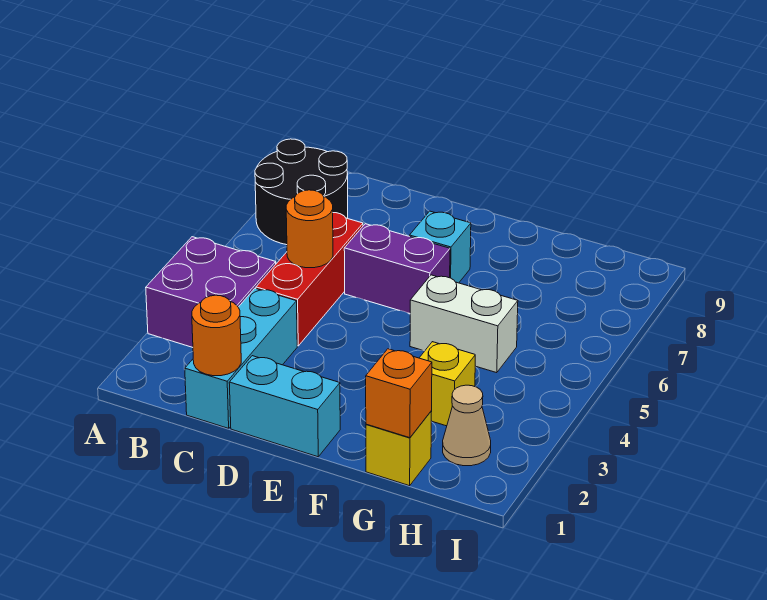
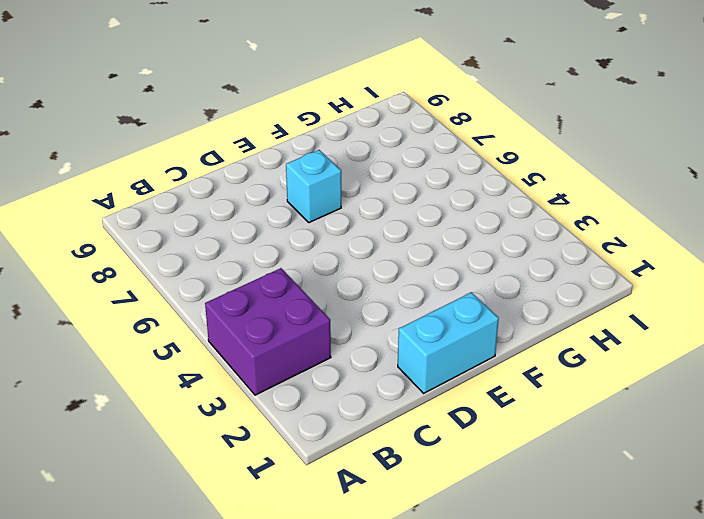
none -> black round brick A7:B8 level 1
none -> cyan brick C1:C3 level 1
none -> red brick C4:C6 level 1

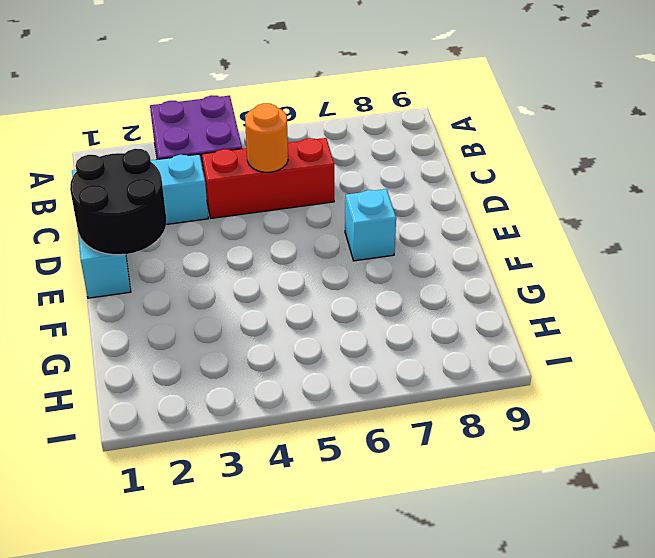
black round brick D1:E2 level 2 -> black round brick A7:B8 level 1
none -> purple brick D6:E6 level 1
none -> white brick F5:G5 level 1
none -> yellow brick G1 level 1

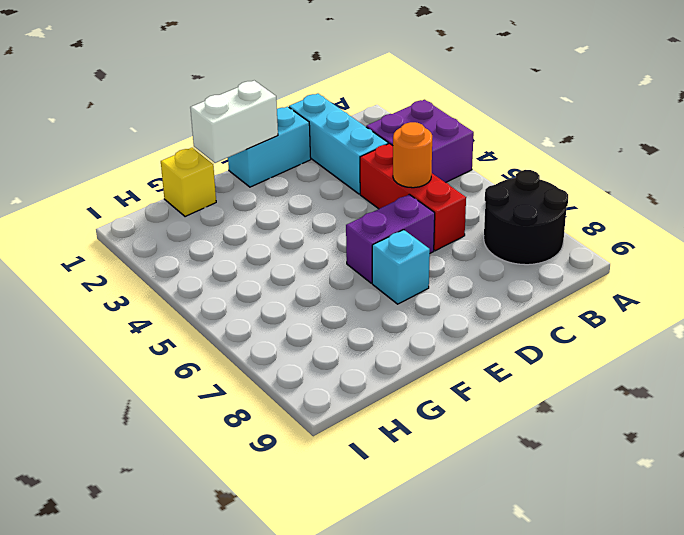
white brick E1:F1 level 2 -> white brick F5:G5 level 1
none -> yellow brick G3 level 1
none -> tan cone H2 level 1
none -> orange round brick C1 level 2

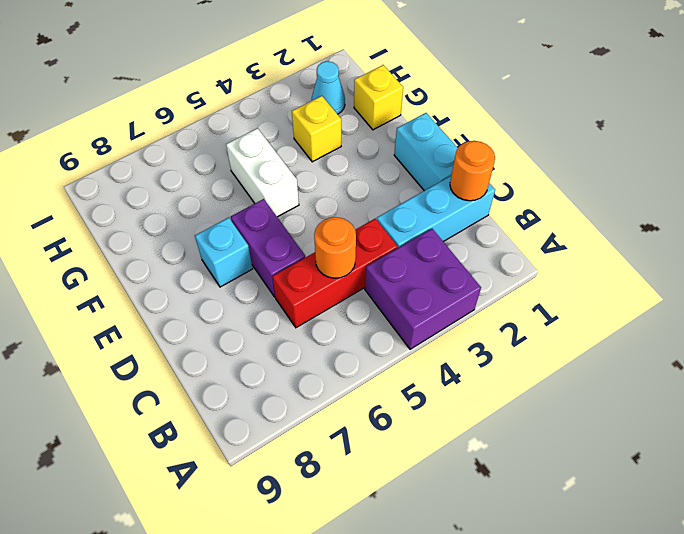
cyan cone H2 level 1 -> tan cone H2 level 1
none -> black round brick A7:B8 level 1
none -> orange brick G1 level 2

